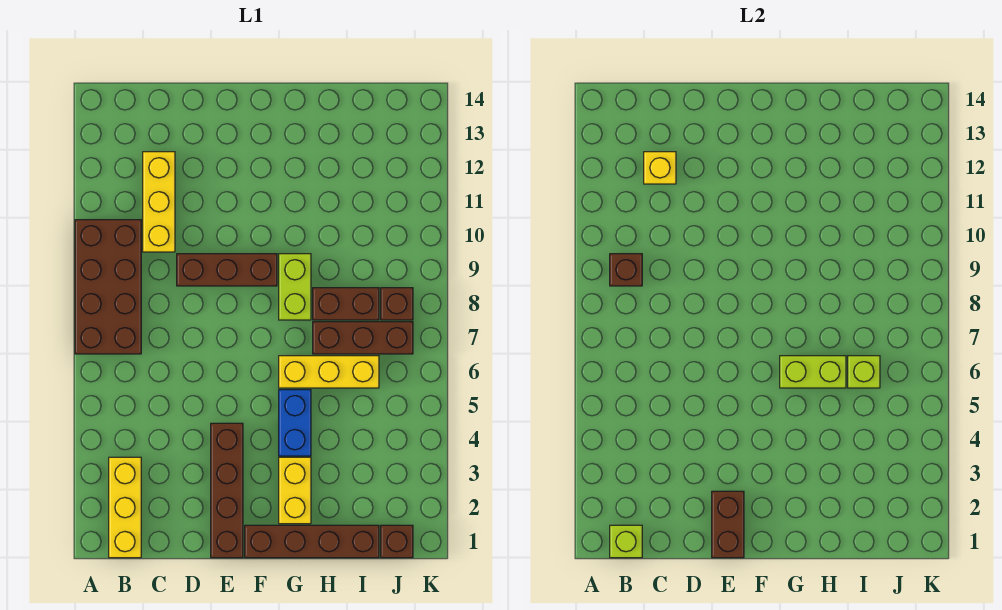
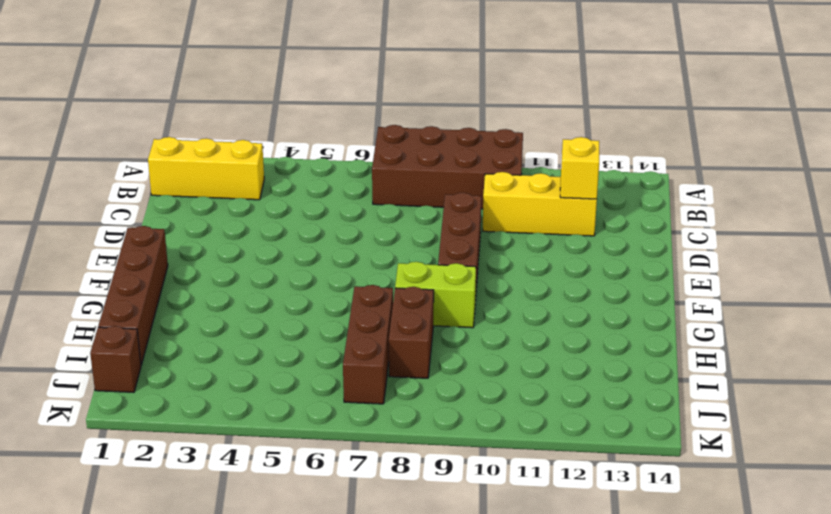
none -> brown brick E1:E4 level 1
none -> yellow brick G2:G3 level 1
none -> blue brick G4:G5 level 1

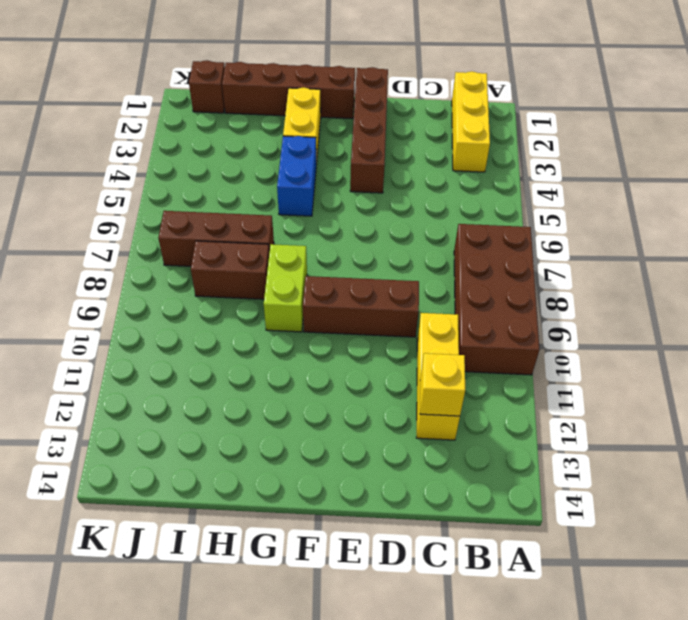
none -> yellow brick G6:I6 level 1
none -> brown brick J8 level 1
none -> lime brick B1 level 2

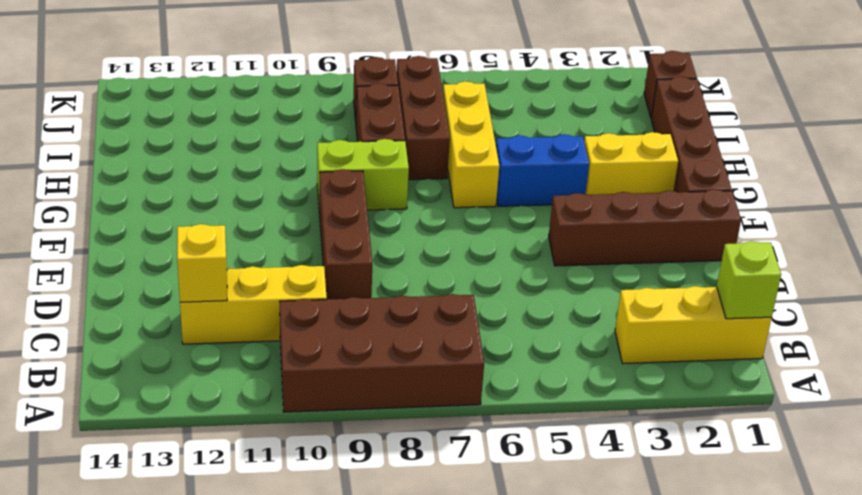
none -> brown brick B9 level 2
none -> brown brick E1:E2 level 2
none -> lime brick G6:H6 level 2

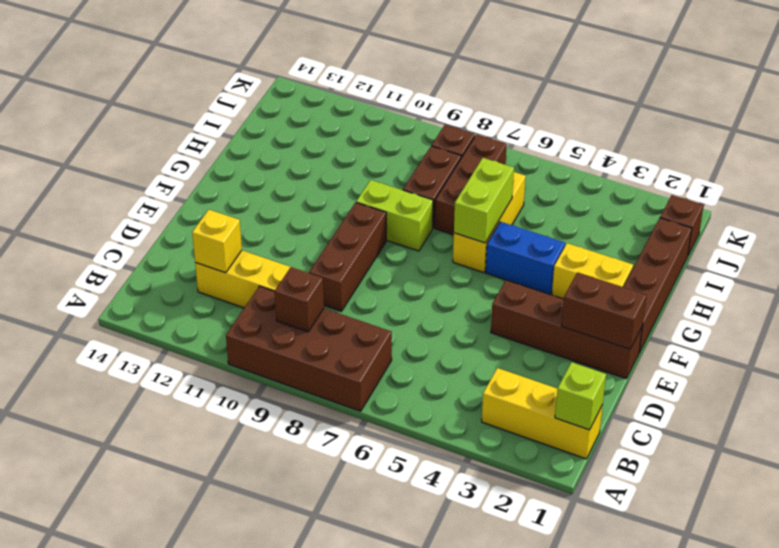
none -> lime brick I6 level 2

